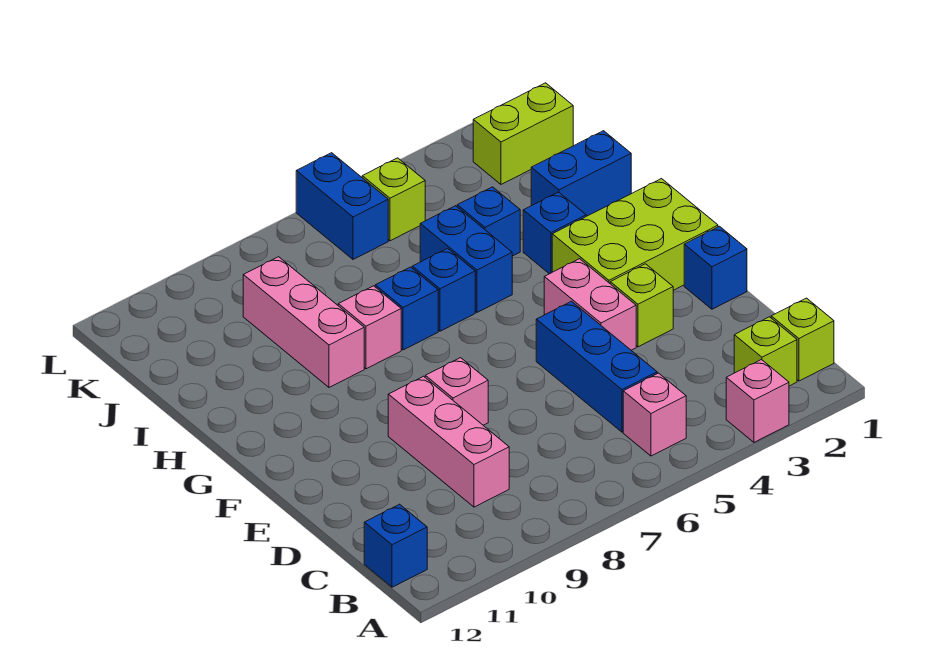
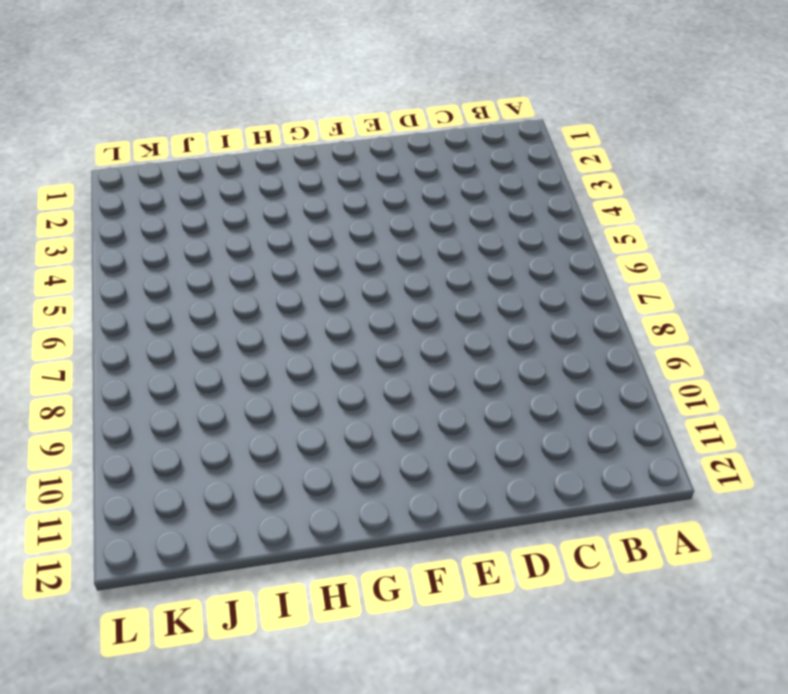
none -> pink brick A3 level 1
none -> lime brick B1 level 1
none -> lime brick B2 level 1

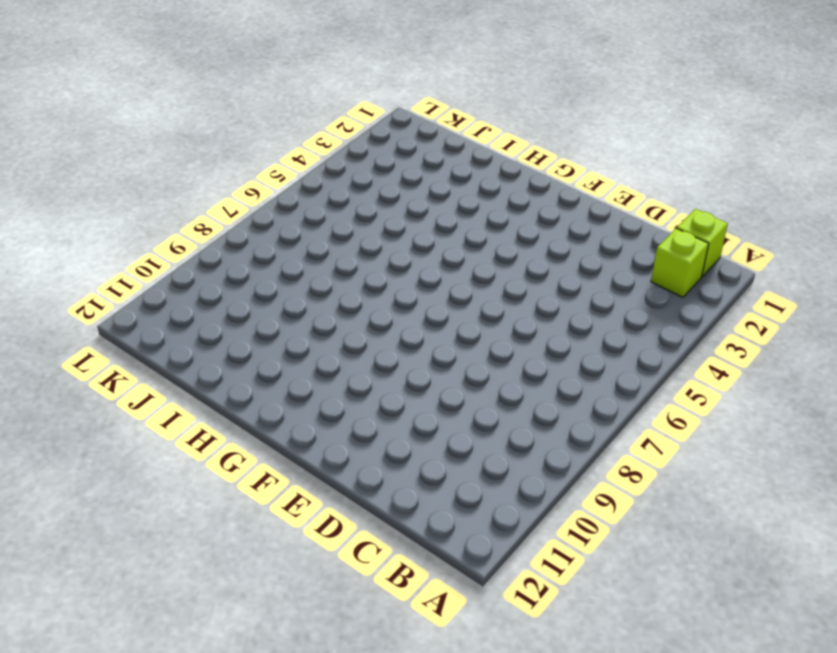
none -> pink brick A3 level 1
none -> pink brick B5 level 1
none -> blue brick B12 level 1

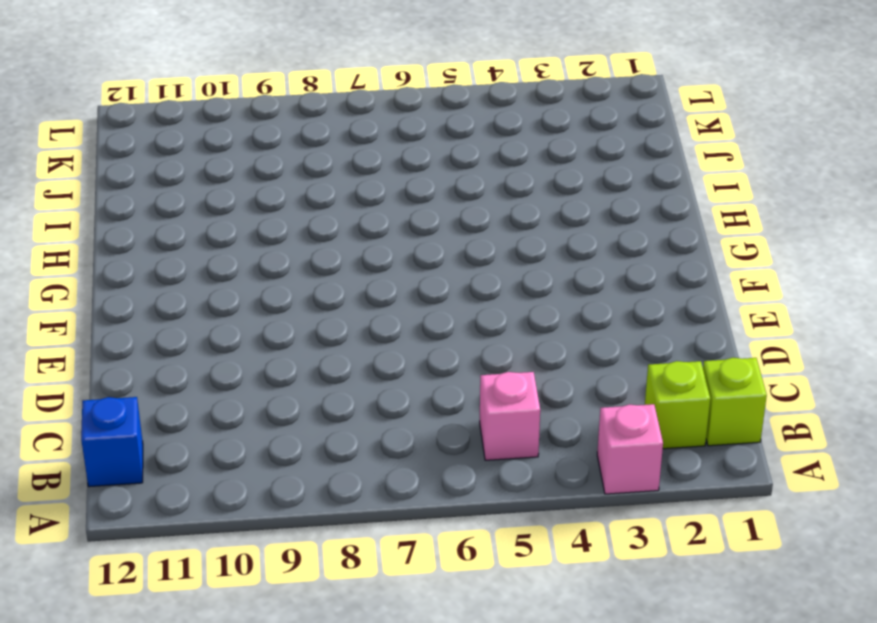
none -> blue brick C5:E5 level 1
none -> pink brick C9:E9 level 1
none -> blue brick E1 level 1

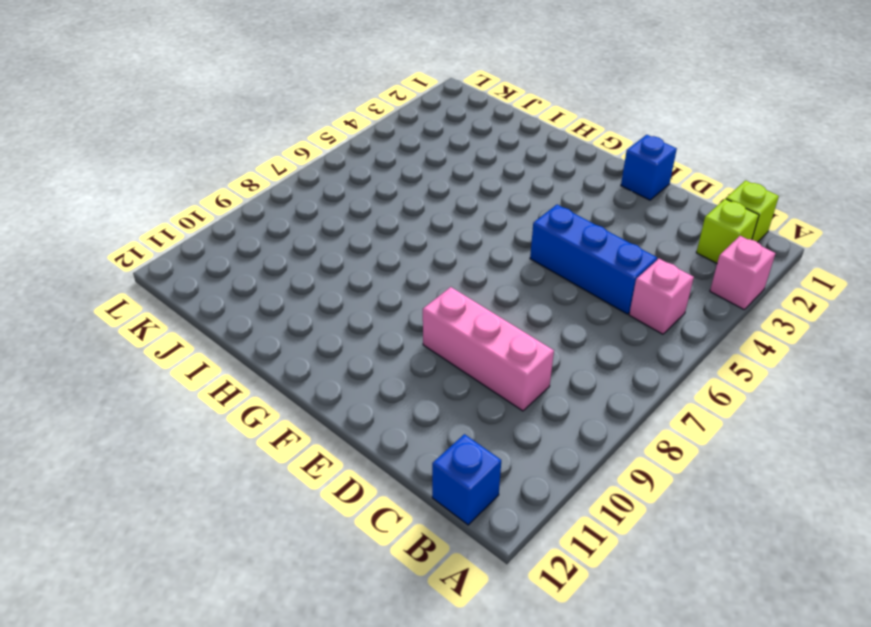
none -> lime brick E3 level 1
none -> pink brick E4:F4 level 1
none -> pink brick E8 level 1

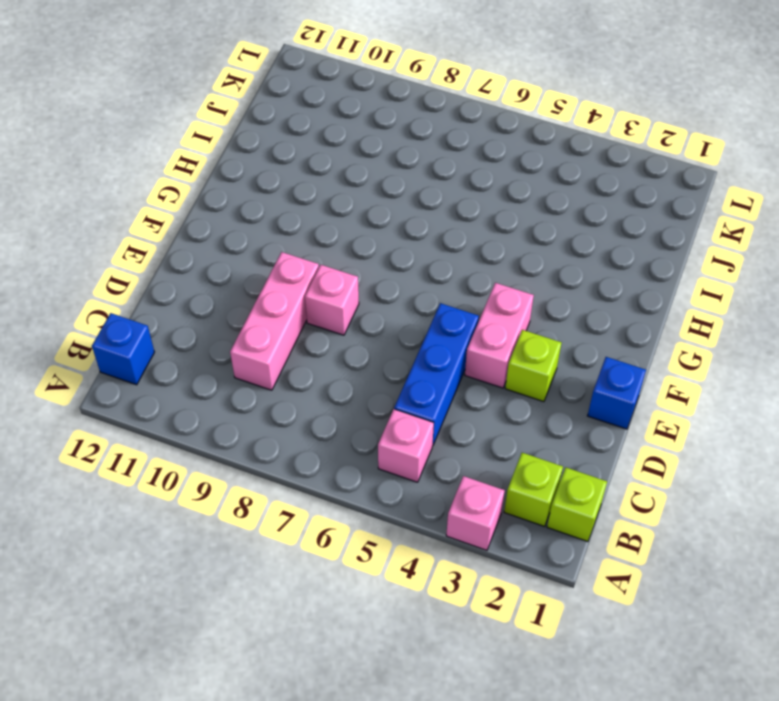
none -> lime brick F1:G3 level 1
none -> blue brick H3 level 1
none -> blue brick H5:I5 level 1

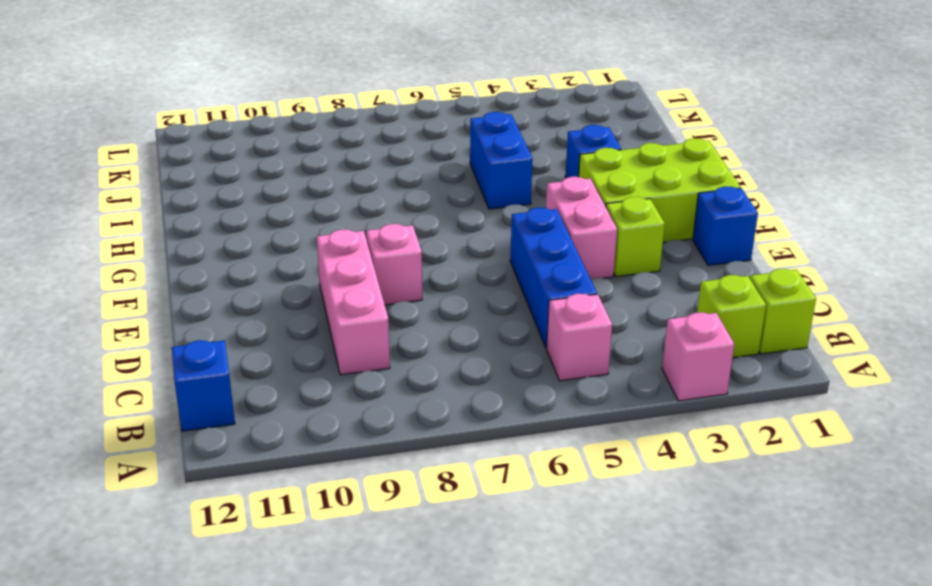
none -> blue brick H6 level 1
none -> blue brick H7 level 1
none -> pink brick H8 level 1

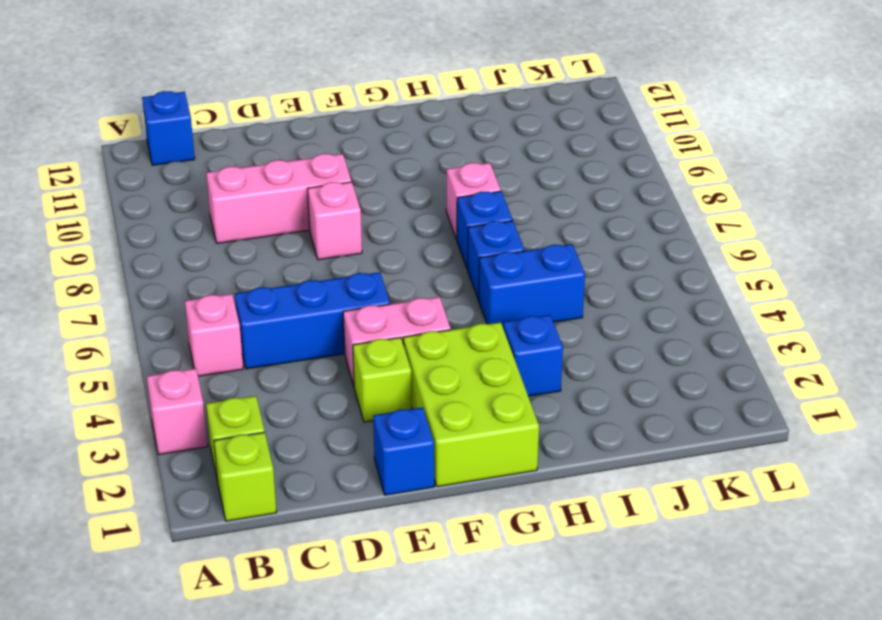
none -> pink brick H9:J9 level 1
none -> blue brick I1:I2 level 1
none -> blue brick I4 level 1

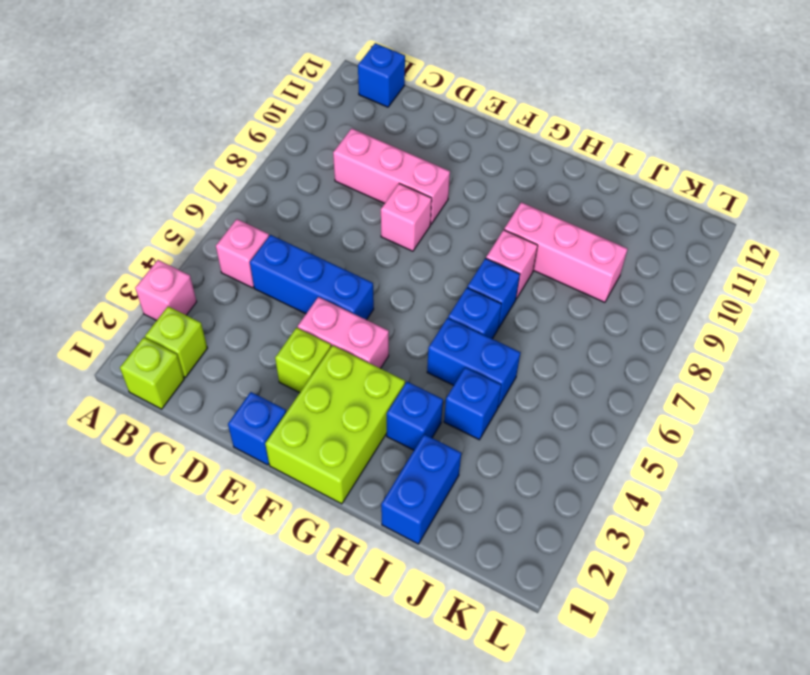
none -> lime brick K1:K2 level 1
none -> lime brick K5 level 1
none -> blue brick K6:L6 level 1

